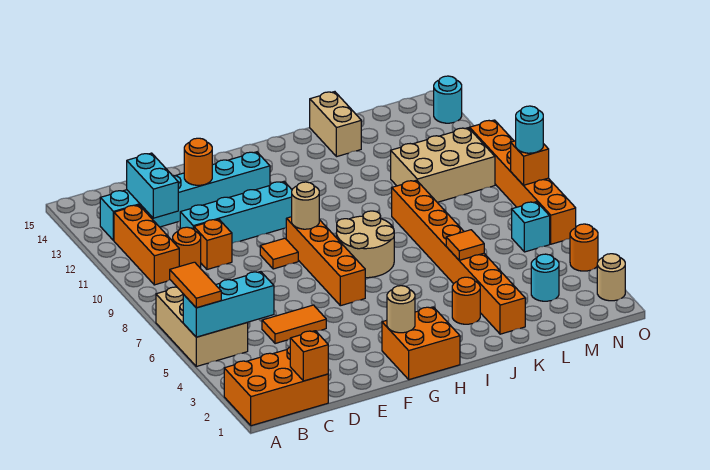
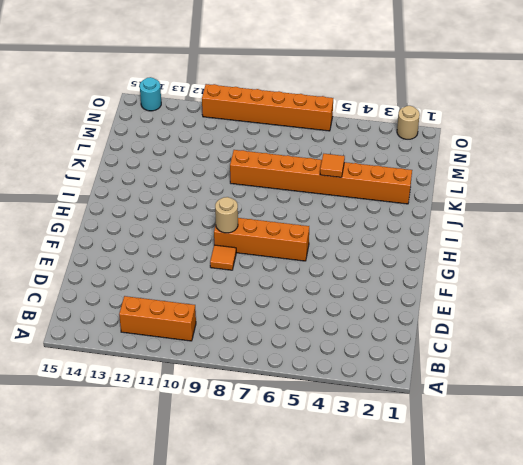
none -> orange brick A1:C2 level 1
none -> tan brick A5:B7 level 1
none -> cyan brick B13:G13 level 1
none -> orange round brick C10 level 1

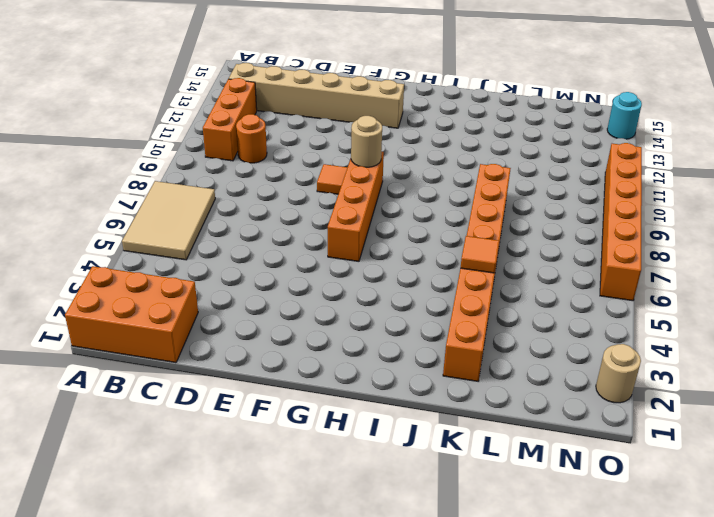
tan tile A5:B7 level 1 -> tan brick A5:B7 level 1
tan brick B13:G13 level 1 -> cyan brick B13:G13 level 1
none -> orange tile D5:E5 level 1
none -> orange brick D10 level 1
none -> cyan brick D11:G11 level 1
none -> orange brick G1:H2 level 1

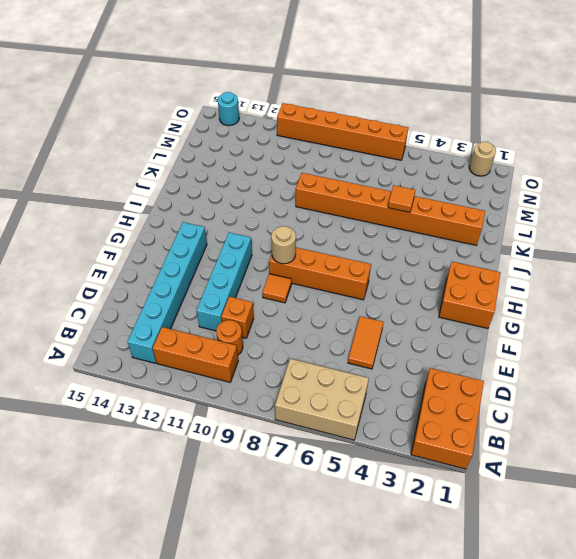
none -> tan round brick H7:I8 level 1
none -> orange round brick J3 level 1
none -> tan brick K14:K15 level 1
none -> tan brick L10:N11 level 1

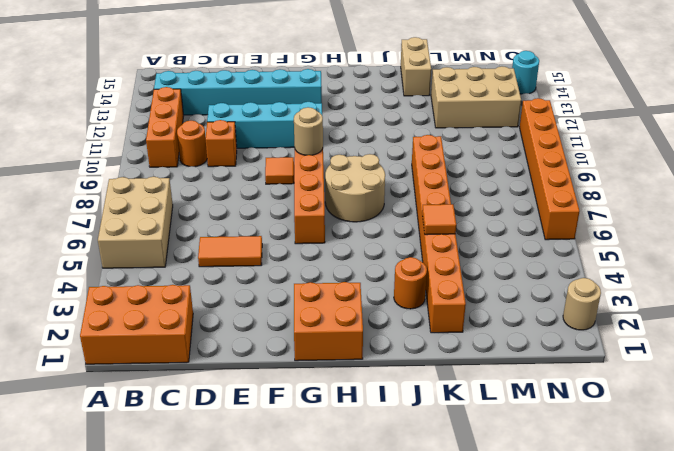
tan brick L12:N13 level 1 -> tan brick L10:N11 level 1
none -> cyan round brick M3 level 1
none -> cyan brick N6 level 1
none -> orange round brick O4 level 1
none -> cyan brick A5:C5 level 2

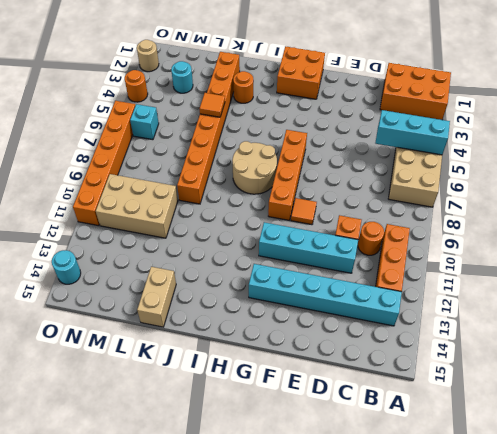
none -> orange tile D5:E5 level 1
none -> orange brick C1 level 2
none -> cyan brick C12:C13 level 2
none -> orange round brick E13 level 2

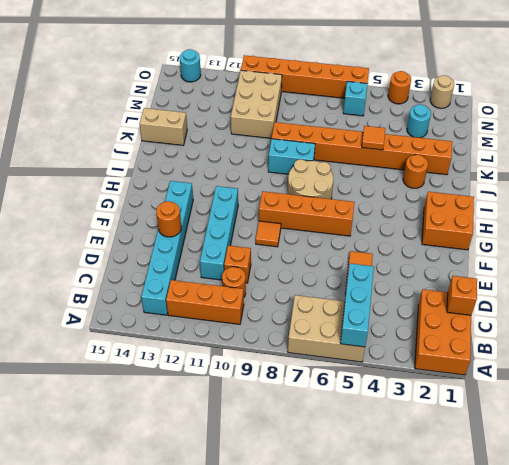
cyan brick J8:J9 level 1 -> cyan brick C12:C13 level 2
none -> tan round brick G2 level 2
none -> tan round brick G9 level 2
none -> orange brick O8 level 2
none -> orange tile A5:A6 level 3

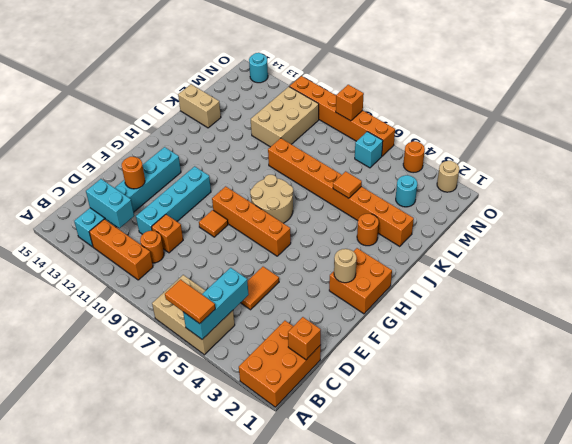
none -> tan round brick G9 level 2
none -> cyan round brick O8 level 3

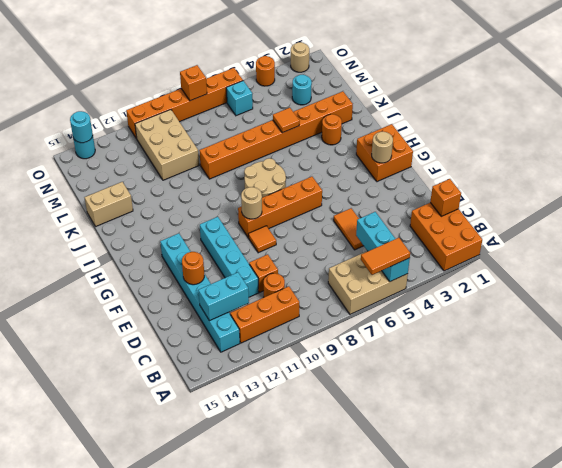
cyan round brick O14 level 2 -> cyan round brick O8 level 3

